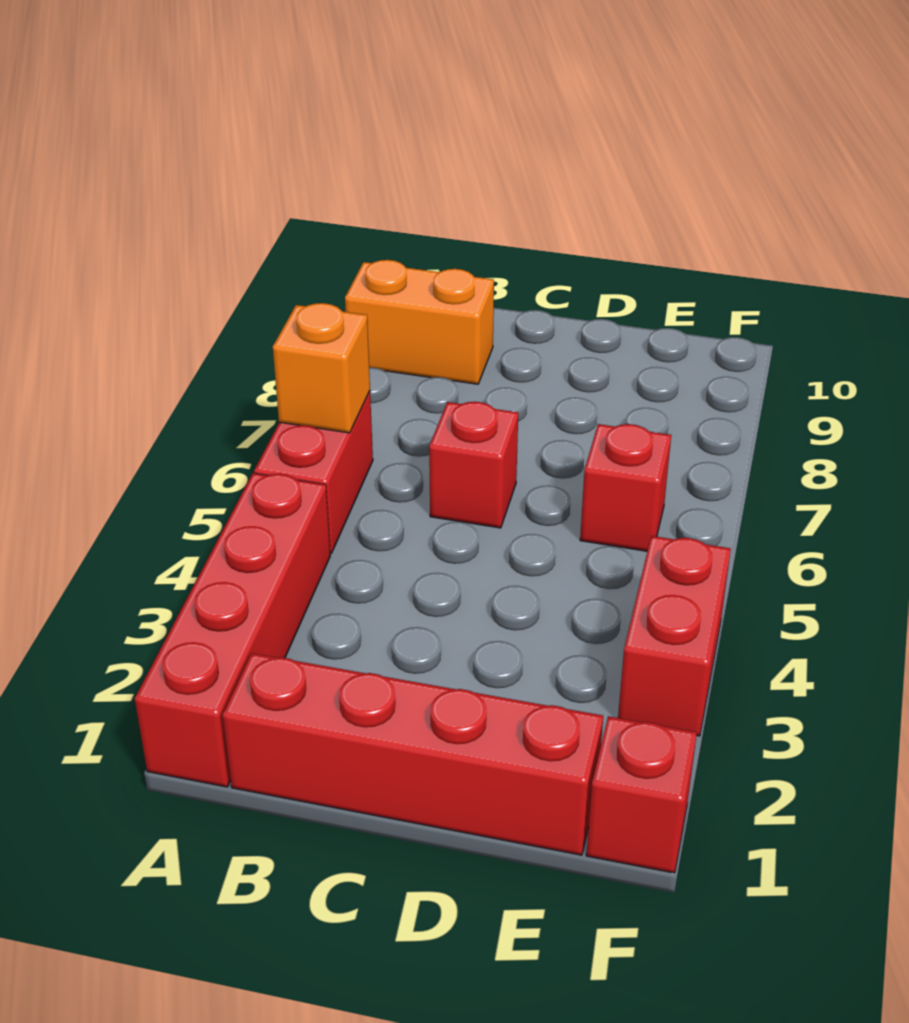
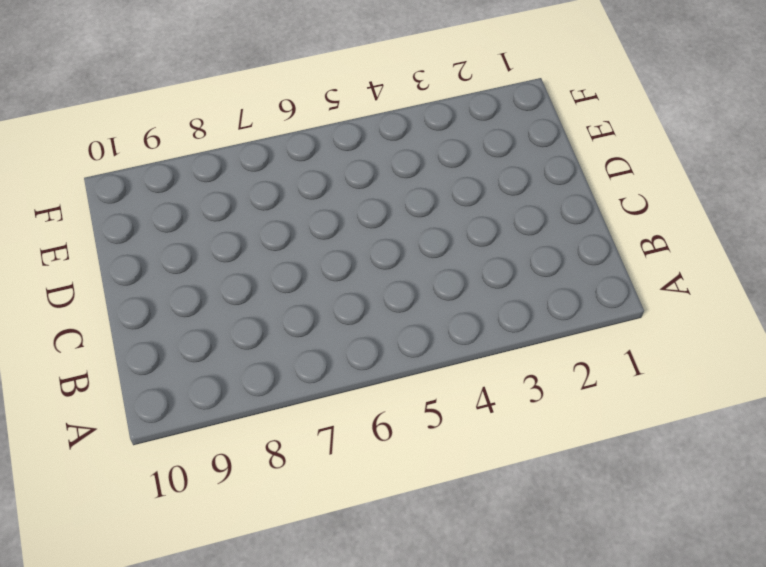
none -> red brick A1:A4 level 1
none -> red brick A5:A6 level 1

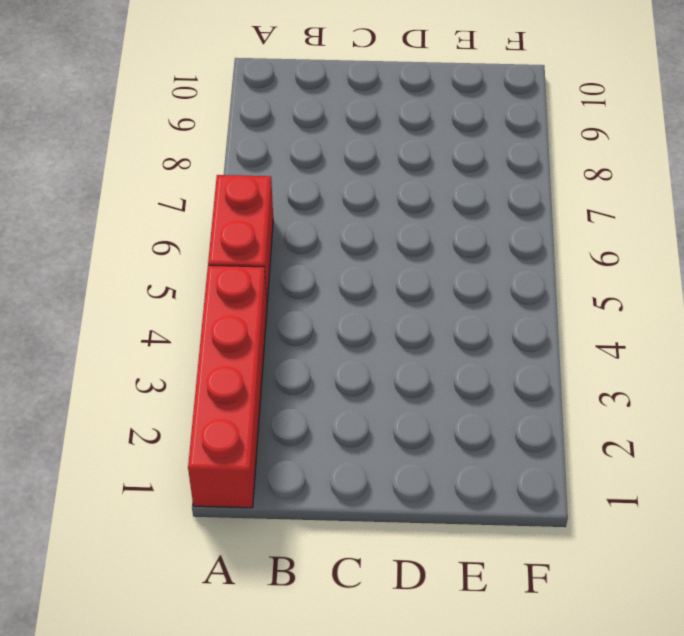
none -> orange brick A9:B9 level 1
none -> red brick B1:E1 level 1

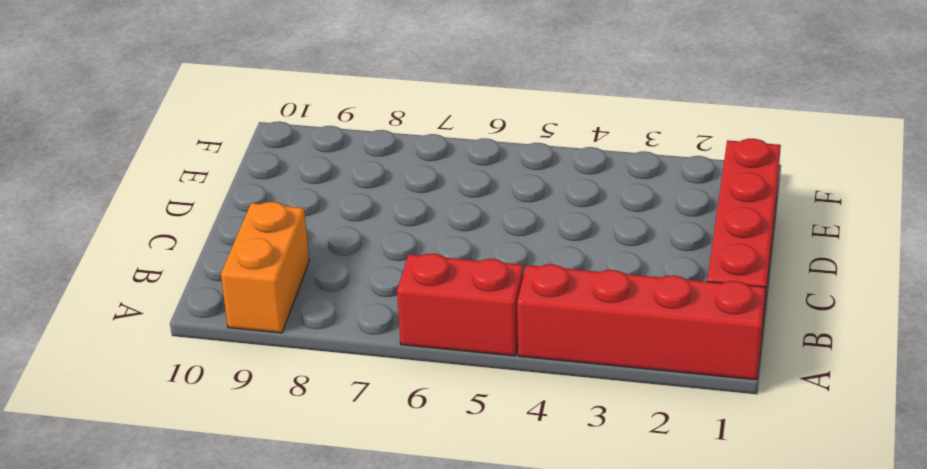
none -> red brick C6 level 1
none -> red brick E6 level 1

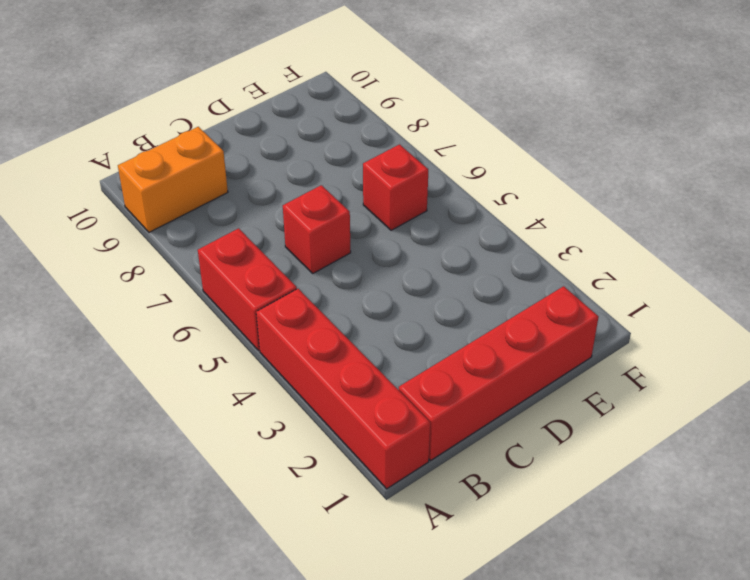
none -> red brick F1 level 1
none -> red brick F3:F4 level 1

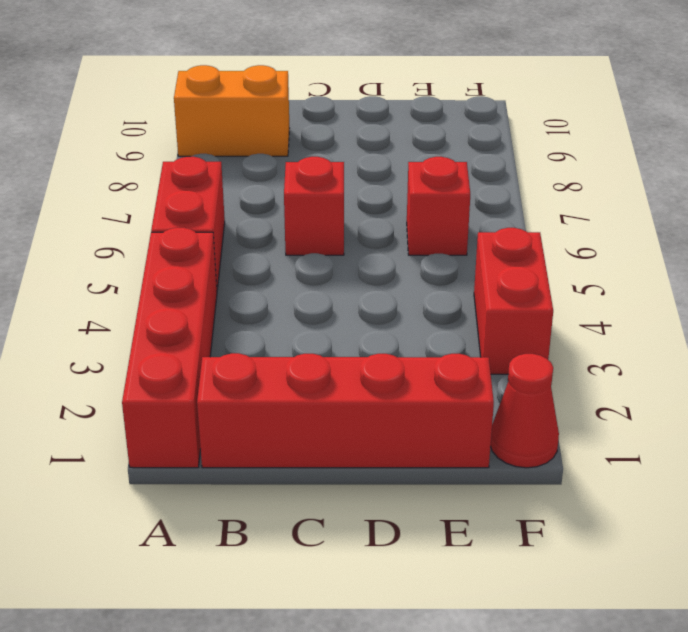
red cone F1 level 1 -> red brick F1 level 1
none -> orange brick A6 level 2

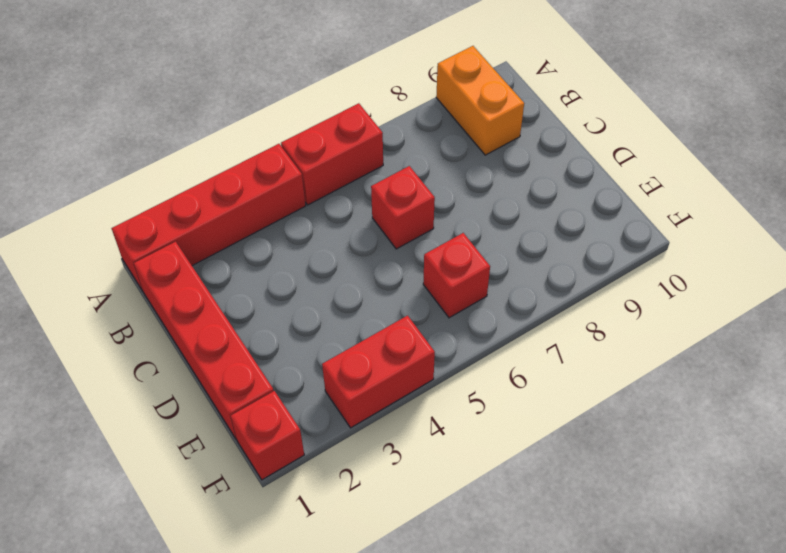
none -> orange brick A6 level 2

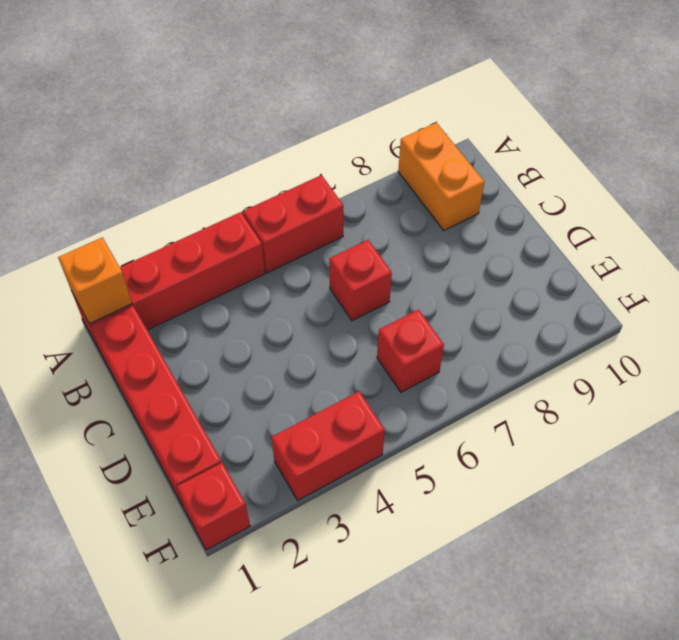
orange brick A1 level 2 -> orange brick A6 level 2

